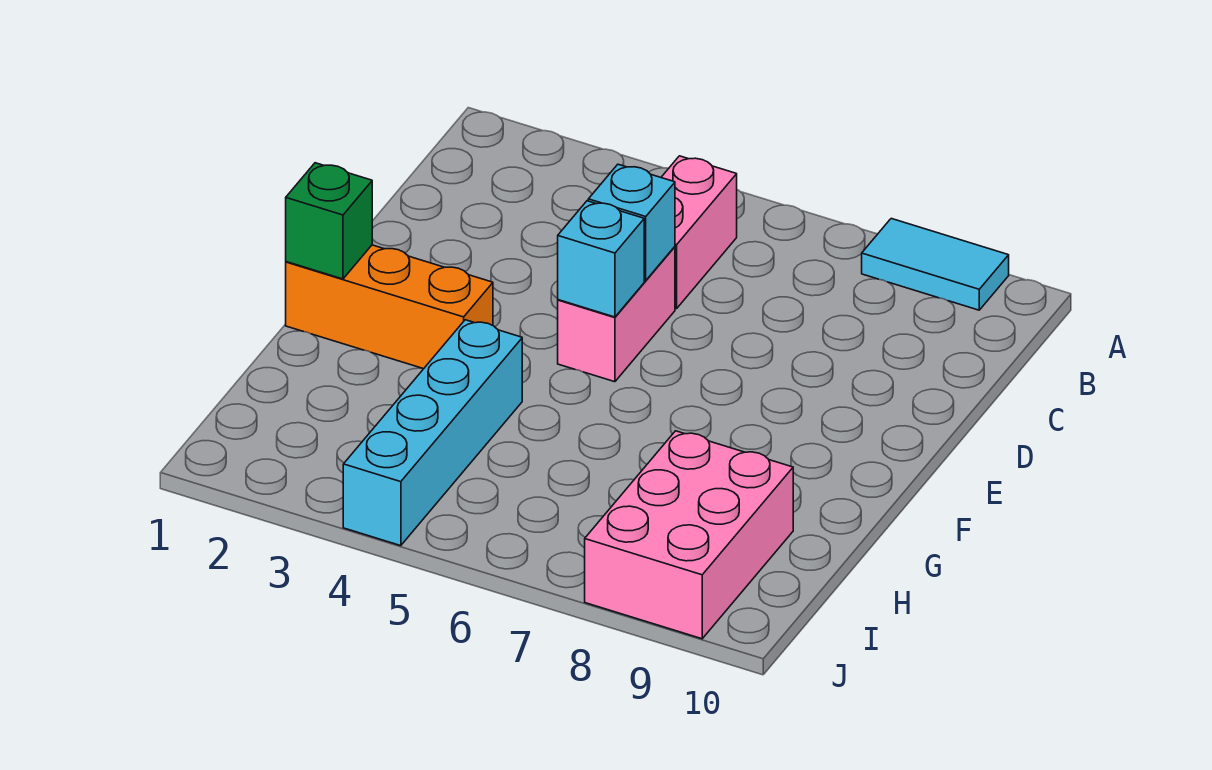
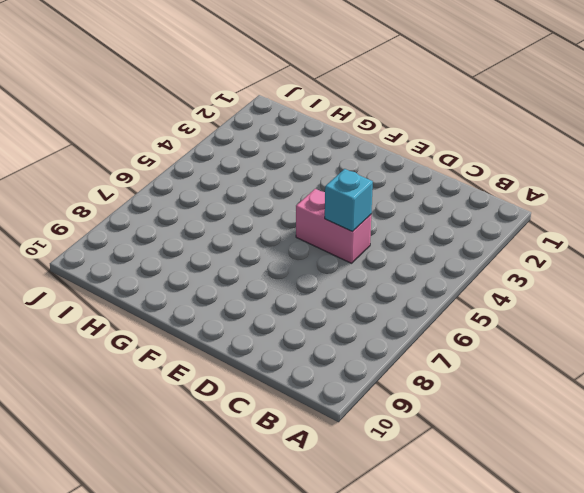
none -> cyan tile A8:A9 level 1
none -> pink brick B5:C5 level 1

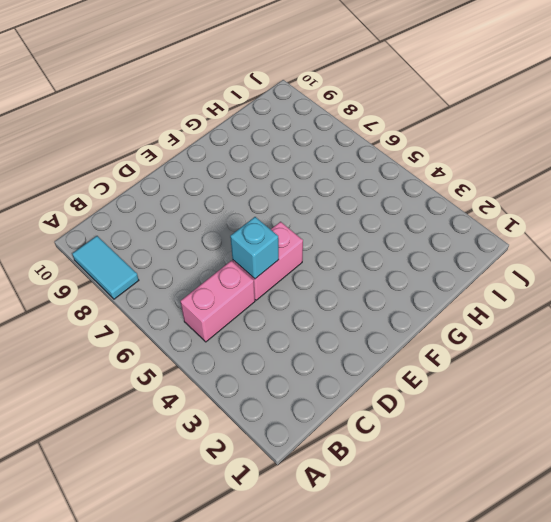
none -> orange brick F1:F3 level 1
none -> cyan brick G4:J4 level 1

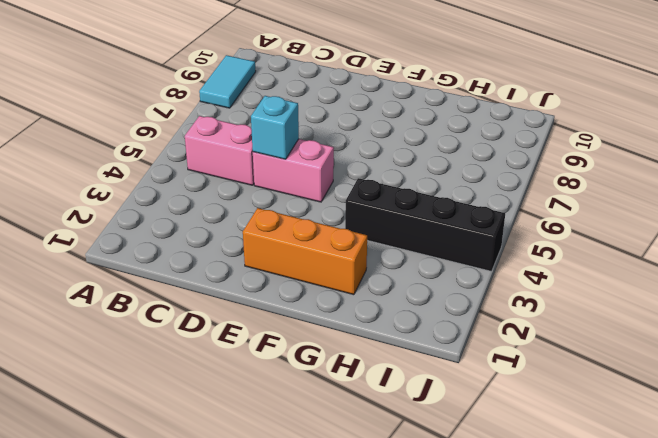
orange brick E2:G2 level 1 -> orange brick F1:F3 level 1
black brick G4:J4 level 1 -> cyan brick G4:J4 level 1
none -> pink brick H8:J9 level 1
none -> cyan brick E5 level 2

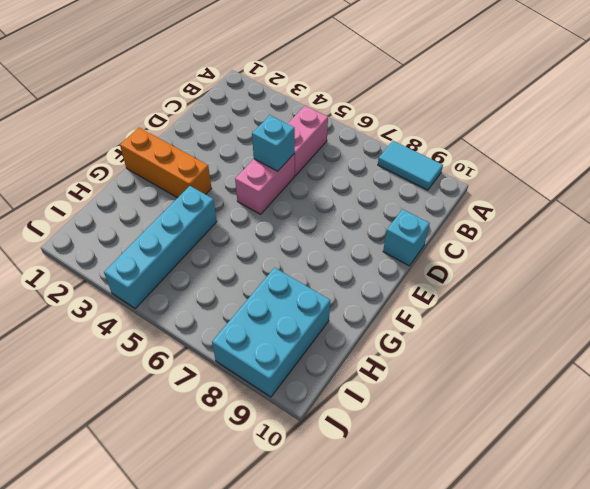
cyan brick D10 level 1 -> cyan brick E5 level 2
cyan brick H8:J9 level 1 -> pink brick H8:J9 level 1
none -> green brick F1 level 2

